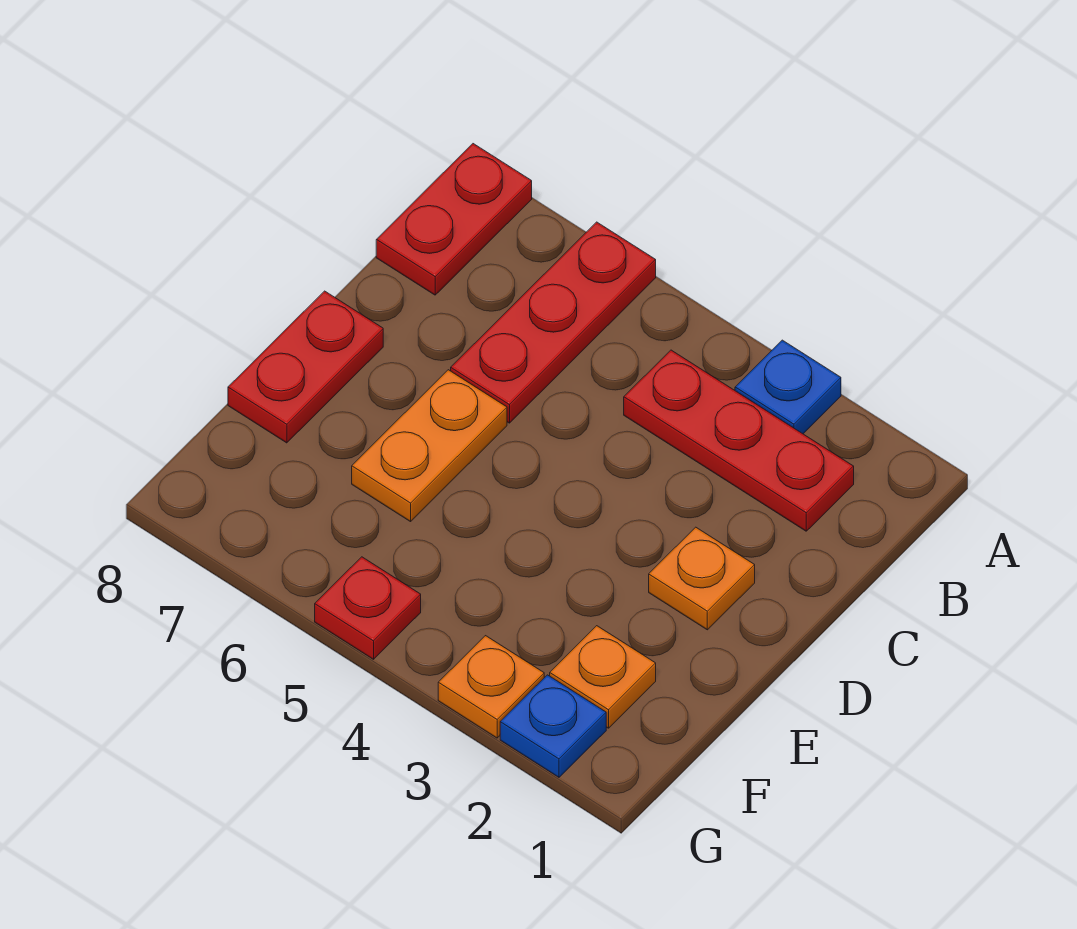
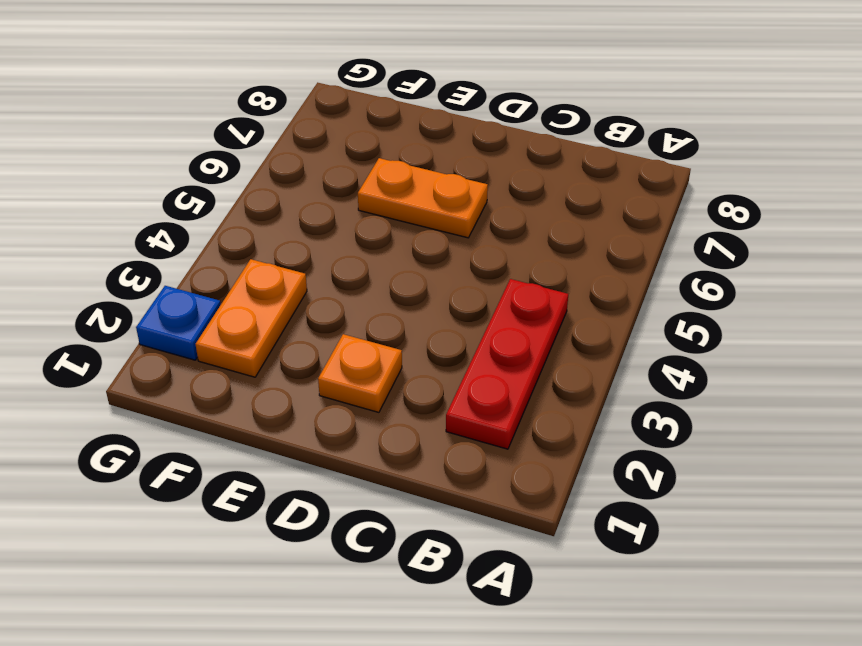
orange plate F2:F3 level 1 -> orange plate F2 level 1
none -> blue plate A3 level 1
none -> red plate A6:C6 level 1

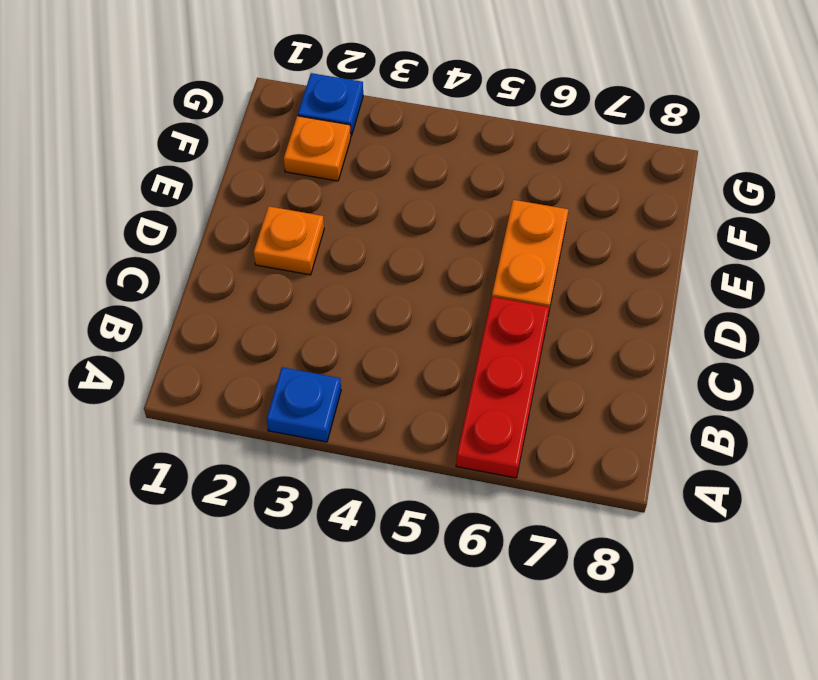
none -> red plate A8:B8 level 1
none -> red plate B2:B4 level 1

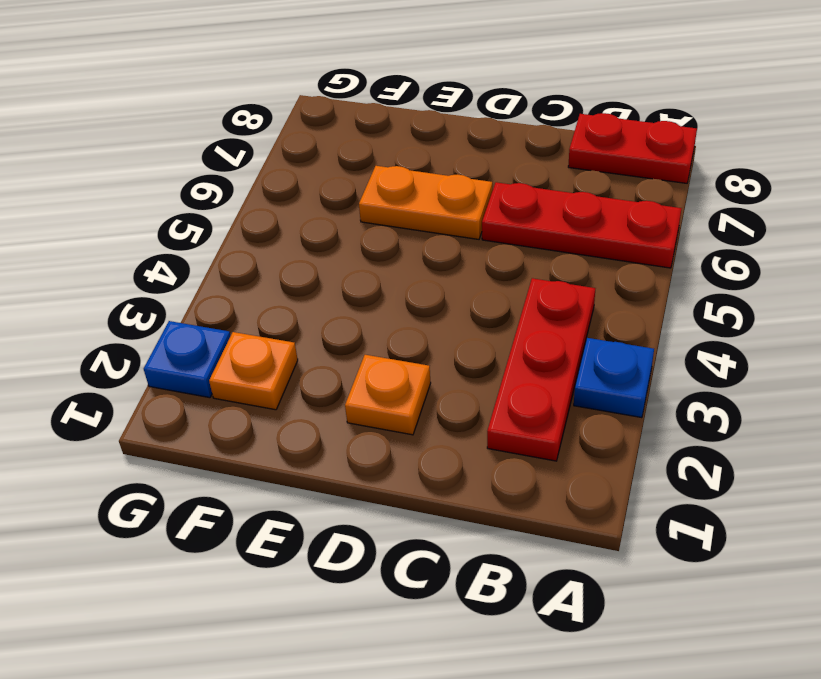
none -> red plate D8:E8 level 1
none -> orange plate G3 level 1

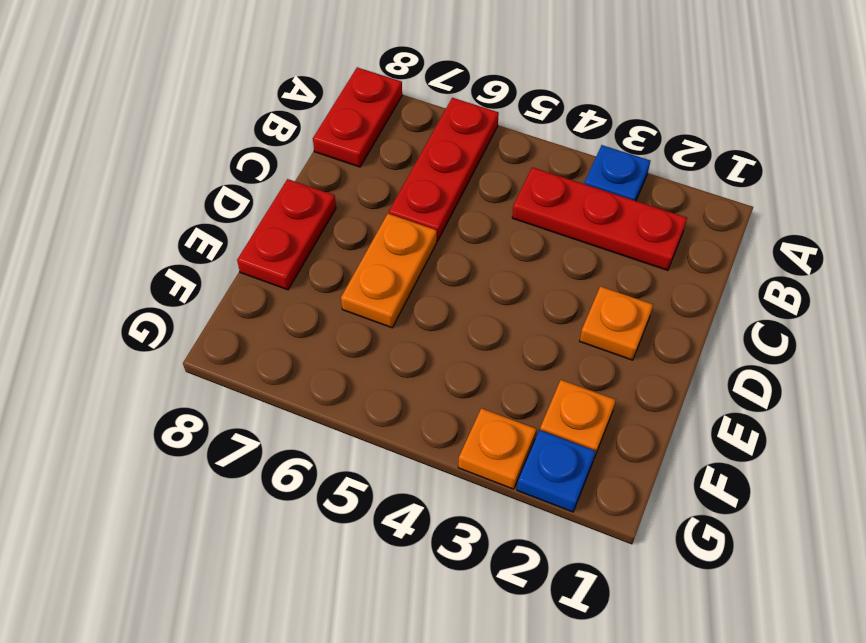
none -> red plate G5 level 1

